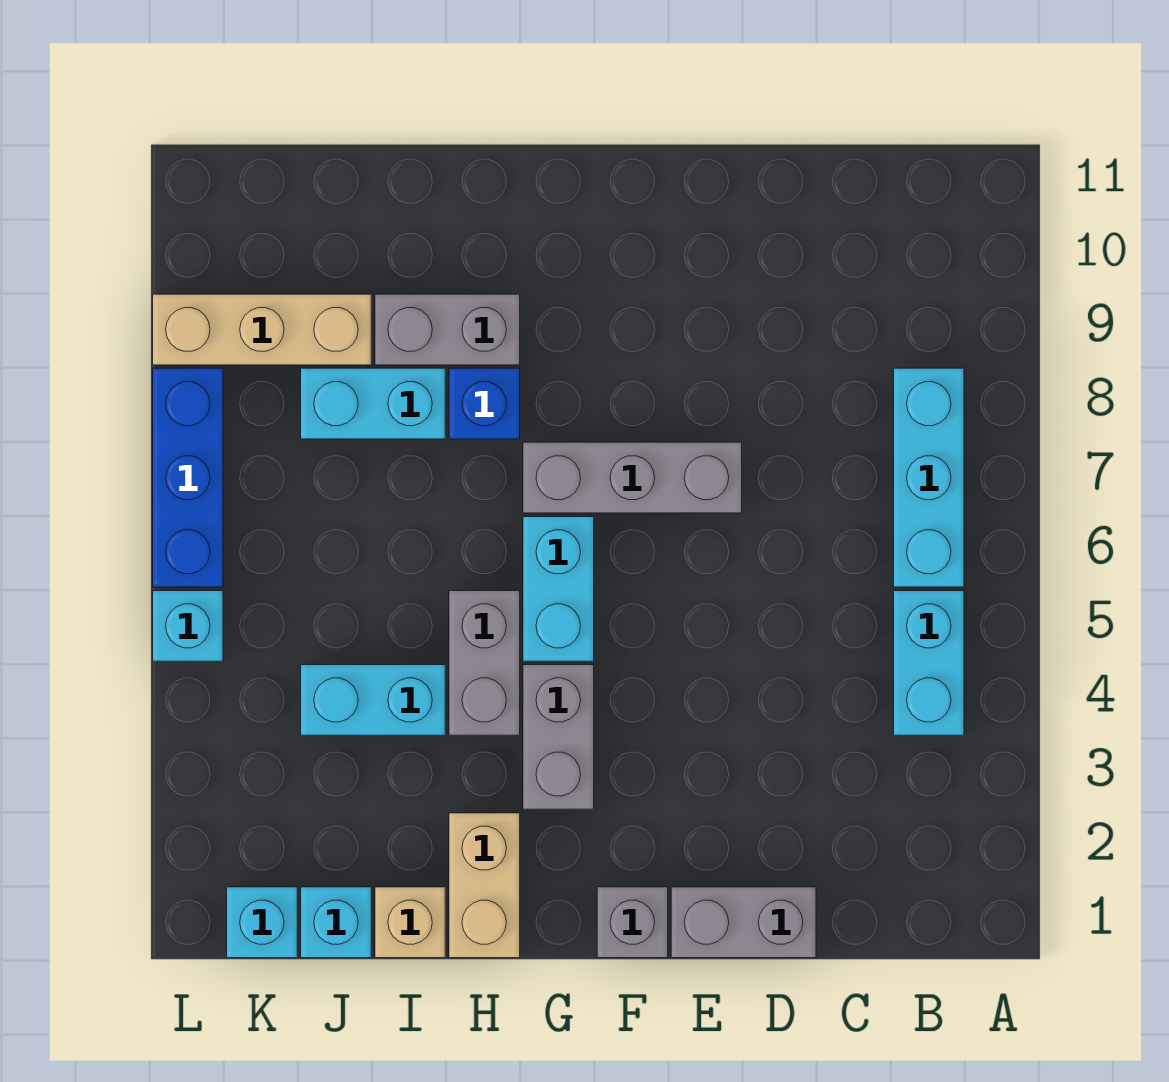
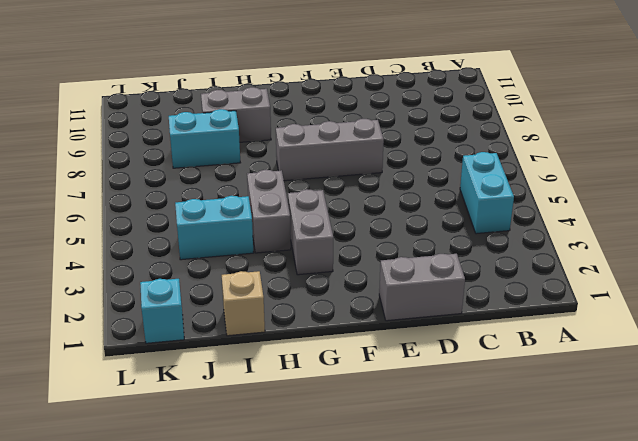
none -> cyan brick B6:B8 level 1
none -> grey brick F1 level 1
none -> cyan brick G5:G6 level 1

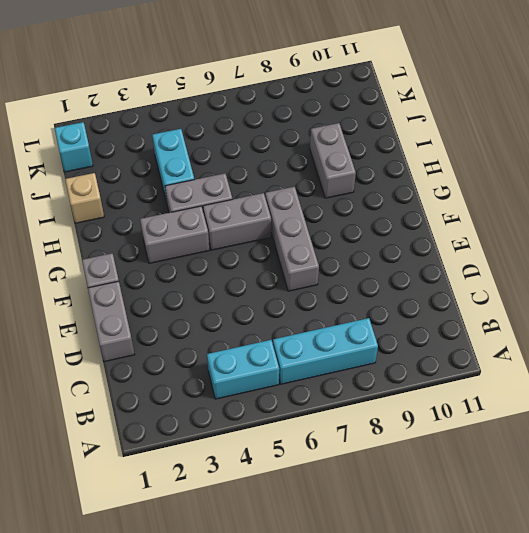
grey brick G5:G6 level 1 -> cyan brick G5:G6 level 1
none -> tan brick H1:H2 level 1
none -> blue brick H8 level 1
none -> cyan brick I8:J8 level 1

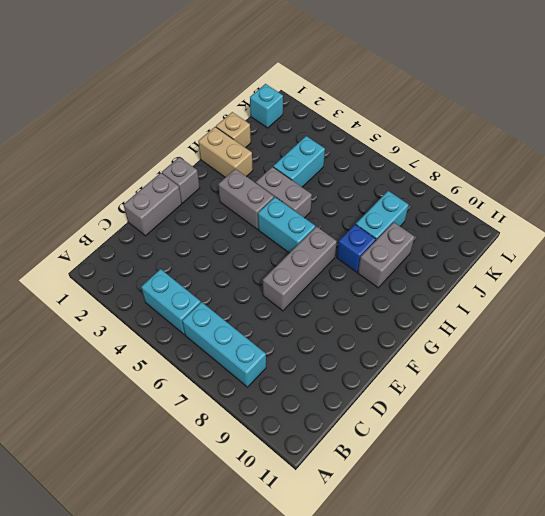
none -> cyan brick J1 level 1
none -> tan brick J9:L9 level 1
none -> cyan brick L5 level 1

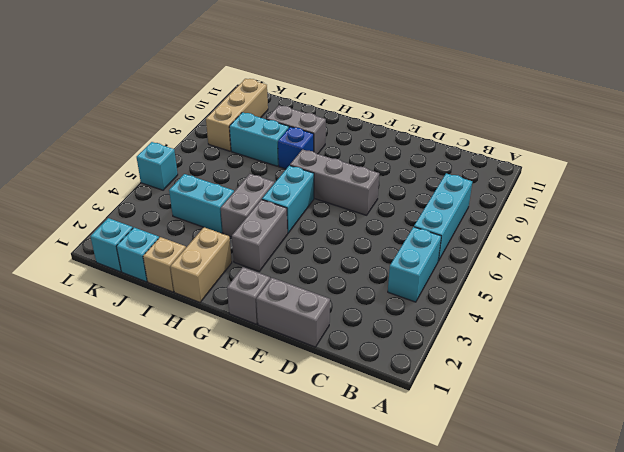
tan brick K8:K10 level 1 -> tan brick J9:L9 level 1
none -> blue brick L6:L8 level 1

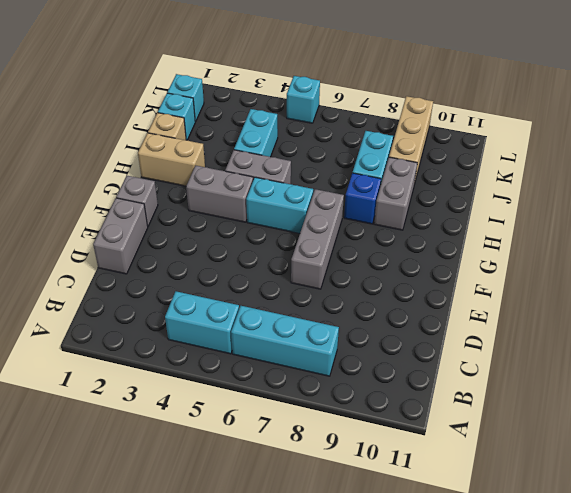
none -> blue brick L6:L8 level 1

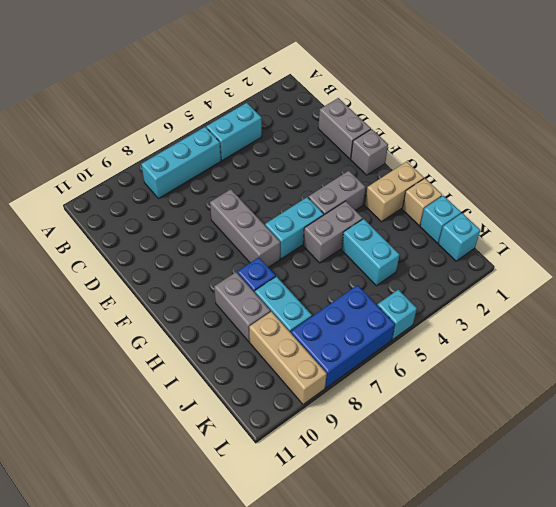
blue brick K6:L8 level 1 -> blue brick L6:L8 level 1

